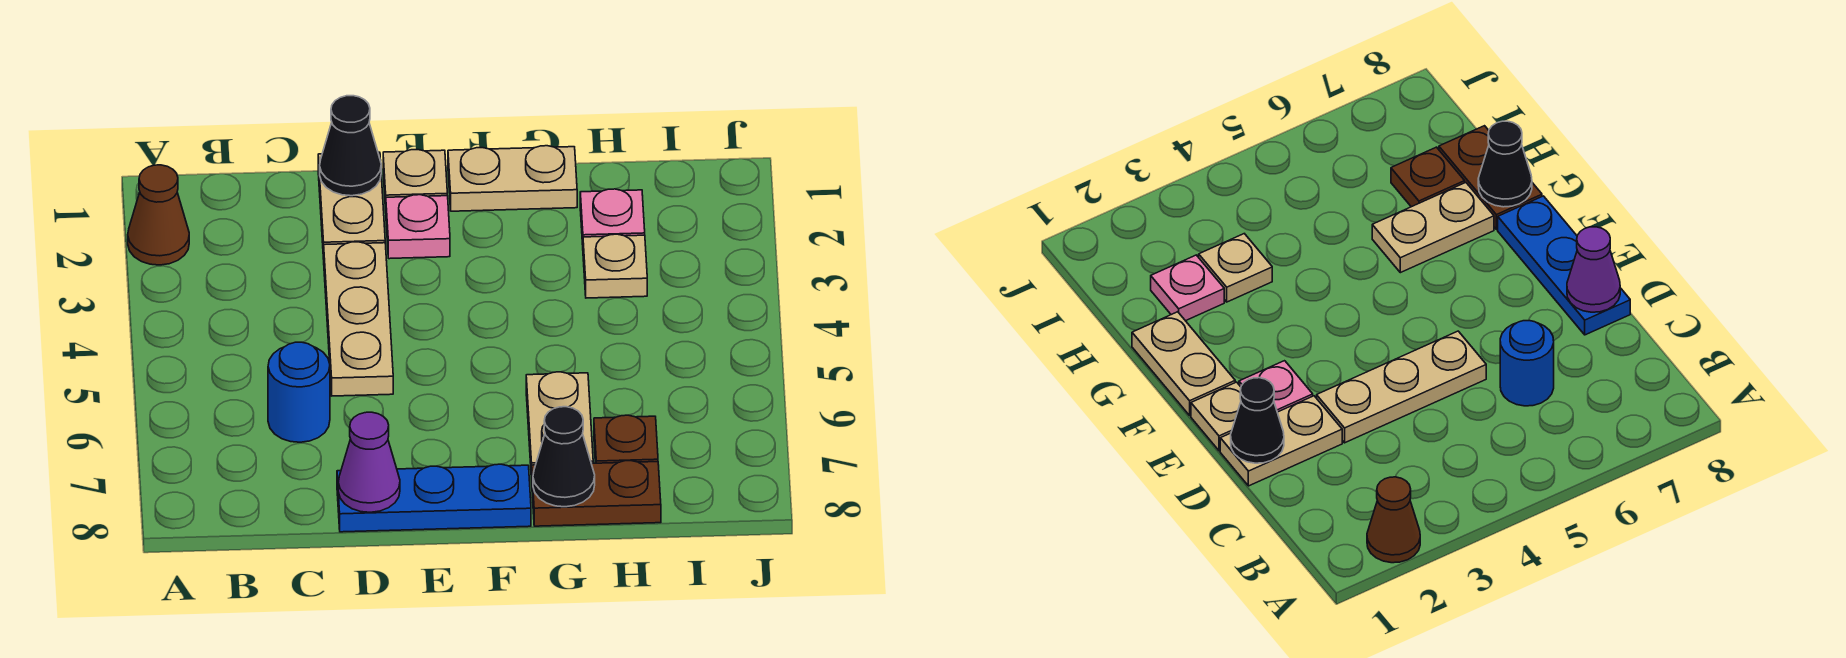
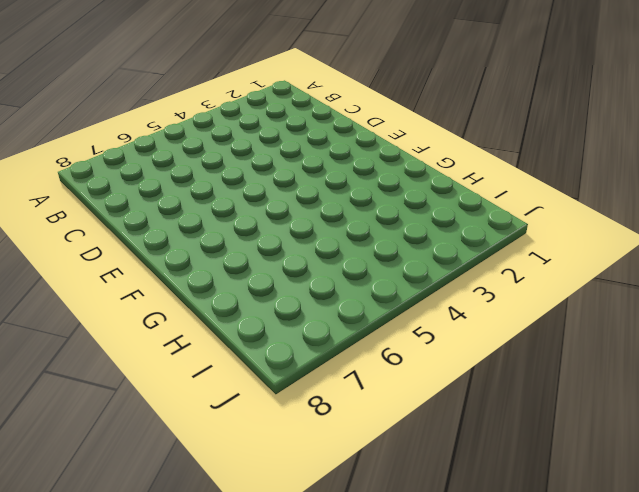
none -> brown cone A2 level 1
none -> blue round brick C6 level 1
none -> tan plate D1:D2 level 1

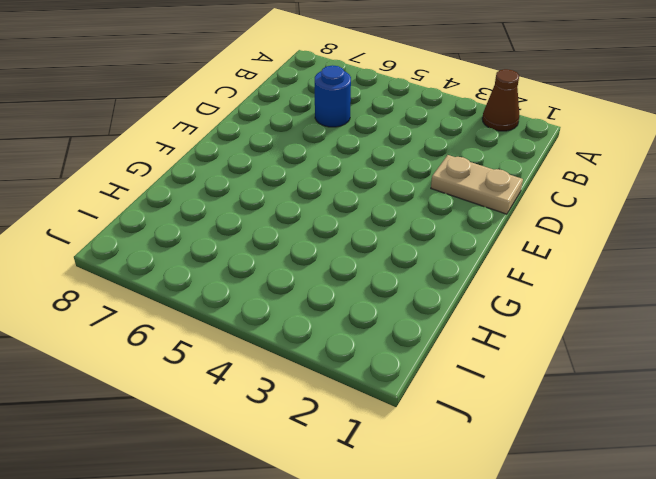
none -> tan plate D3:D5 level 1
none -> blue plate D8:F8 level 1
none -> tan plate E1 level 1

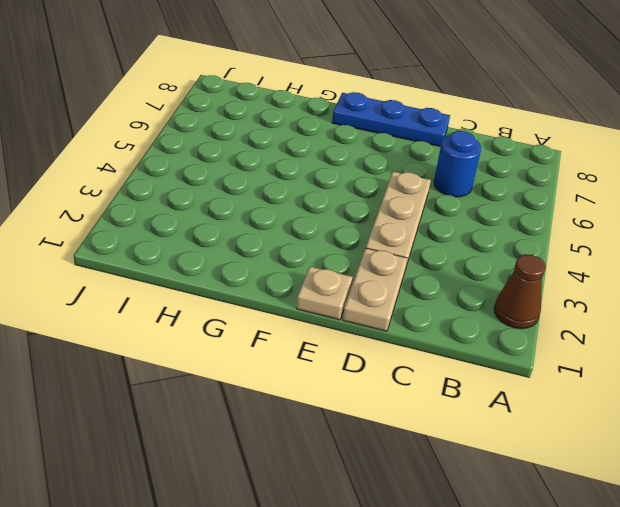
none -> pink plate E2 level 1
none -> tan plate F1:G1 level 1
none -> tan plate G6:G7 level 1

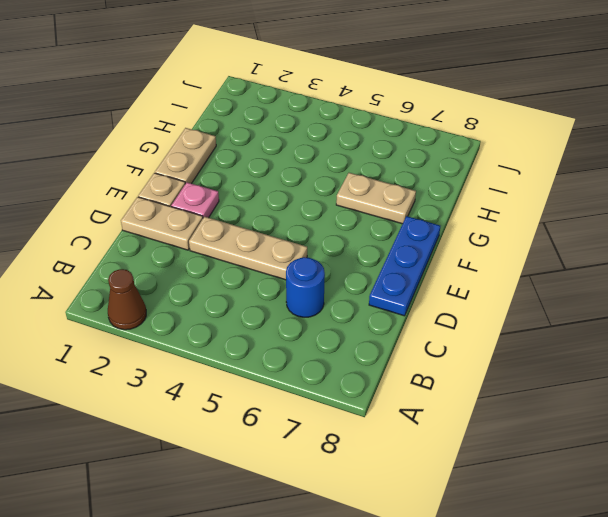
none -> brown plate G8:H8 level 1
none -> pink plate H2 level 1
none -> tan plate H3 level 1

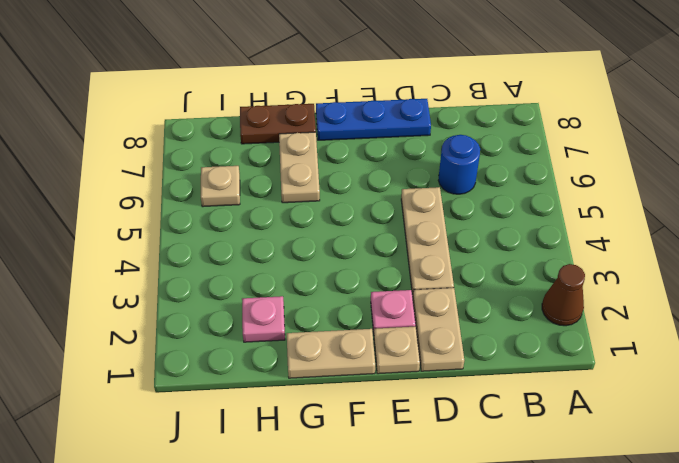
tan plate I6 level 1 -> tan plate H3 level 1
none -> brown plate H7 level 1
none -> black cone D1 level 2
none -> purple cone D8 level 2

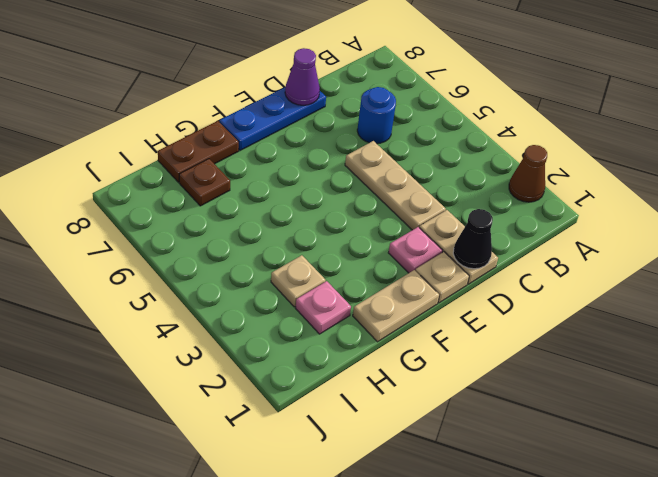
none -> tan plate G6:G7 level 1
none -> black cone G8 level 2

